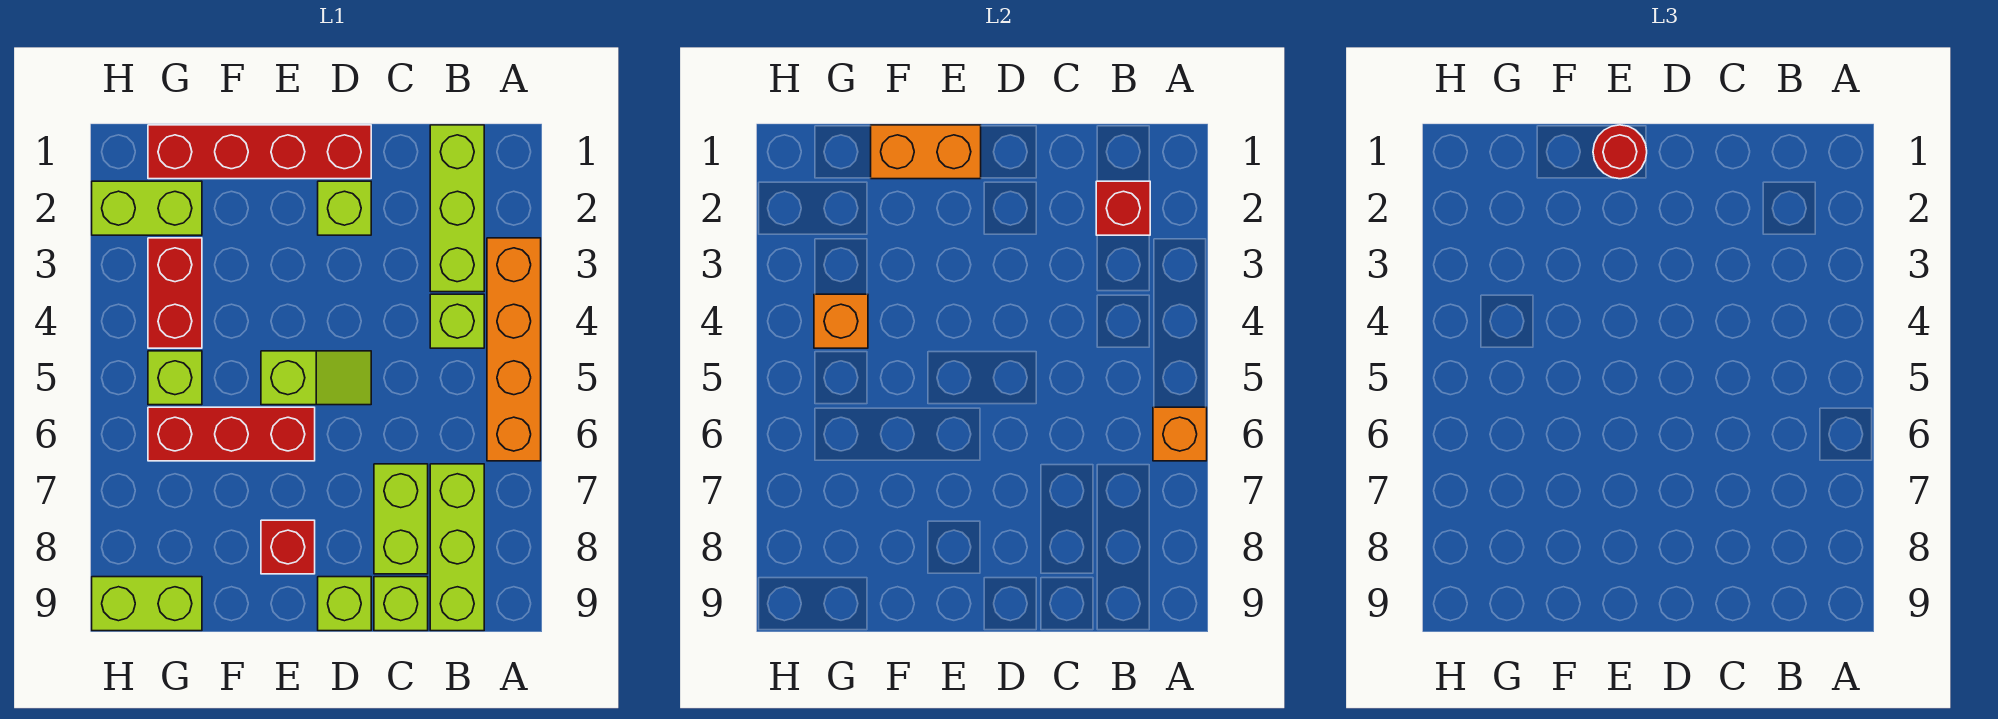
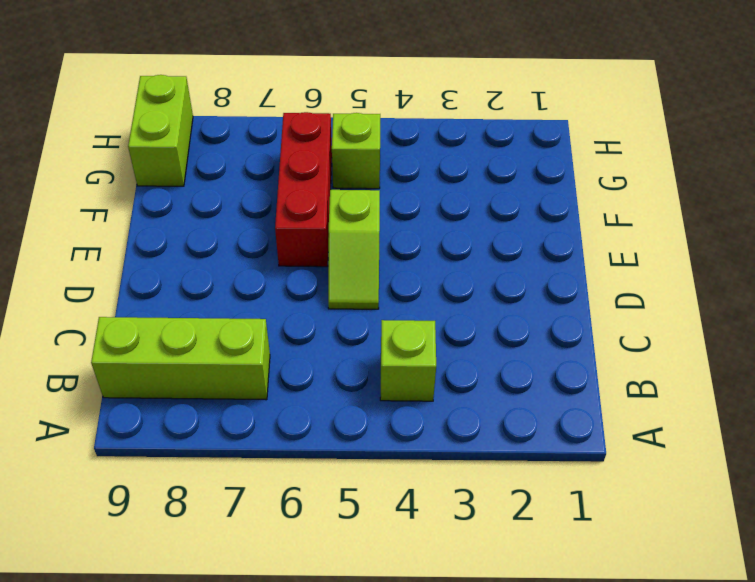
none -> orange brick A3:A6 level 1
none -> lime brick B1:B3 level 1
none -> lime brick C7:C8 level 1

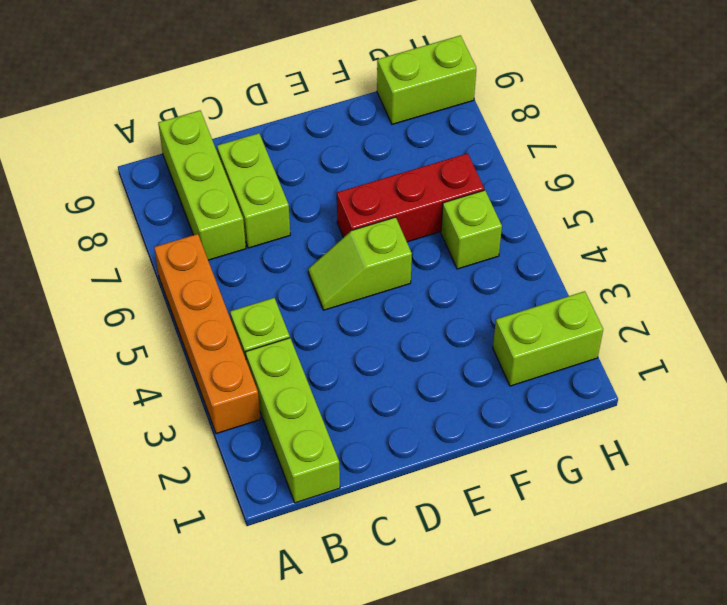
none -> lime brick C9 level 1
none -> red brick D1:G1 level 1
none -> lime brick D2 level 1

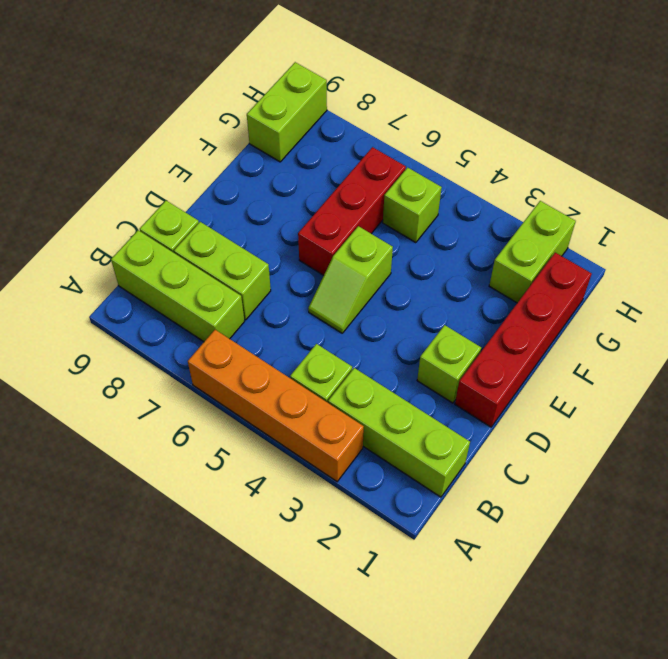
none -> lime brick D9 level 1
none -> red brick E8 level 1
none -> red brick G3:G4 level 1

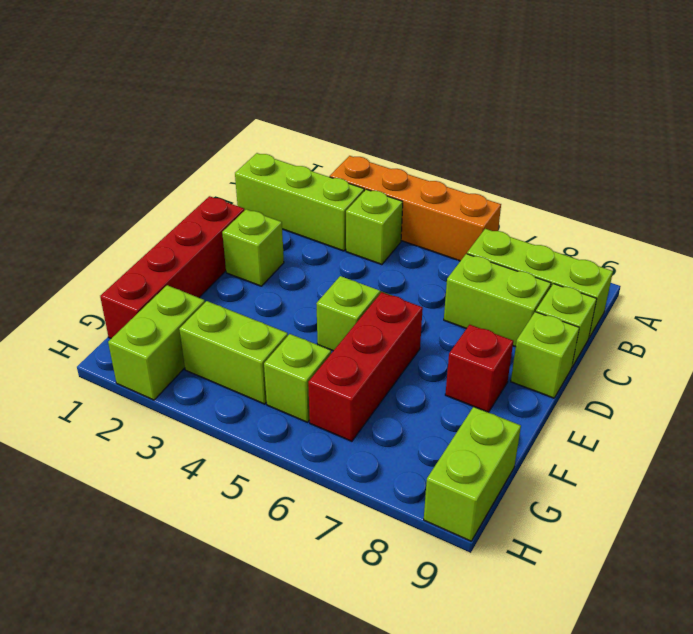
lime brick G3:G4 level 1 -> red brick G3:G4 level 1
none -> orange brick A6 level 2
none -> red brick B2 level 2
none -> orange brick E1:F1 level 2

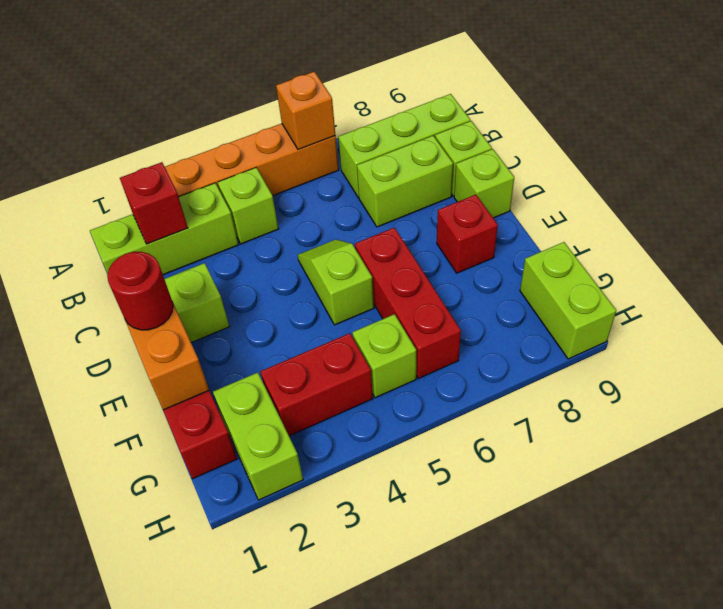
none -> orange brick G4 level 2

